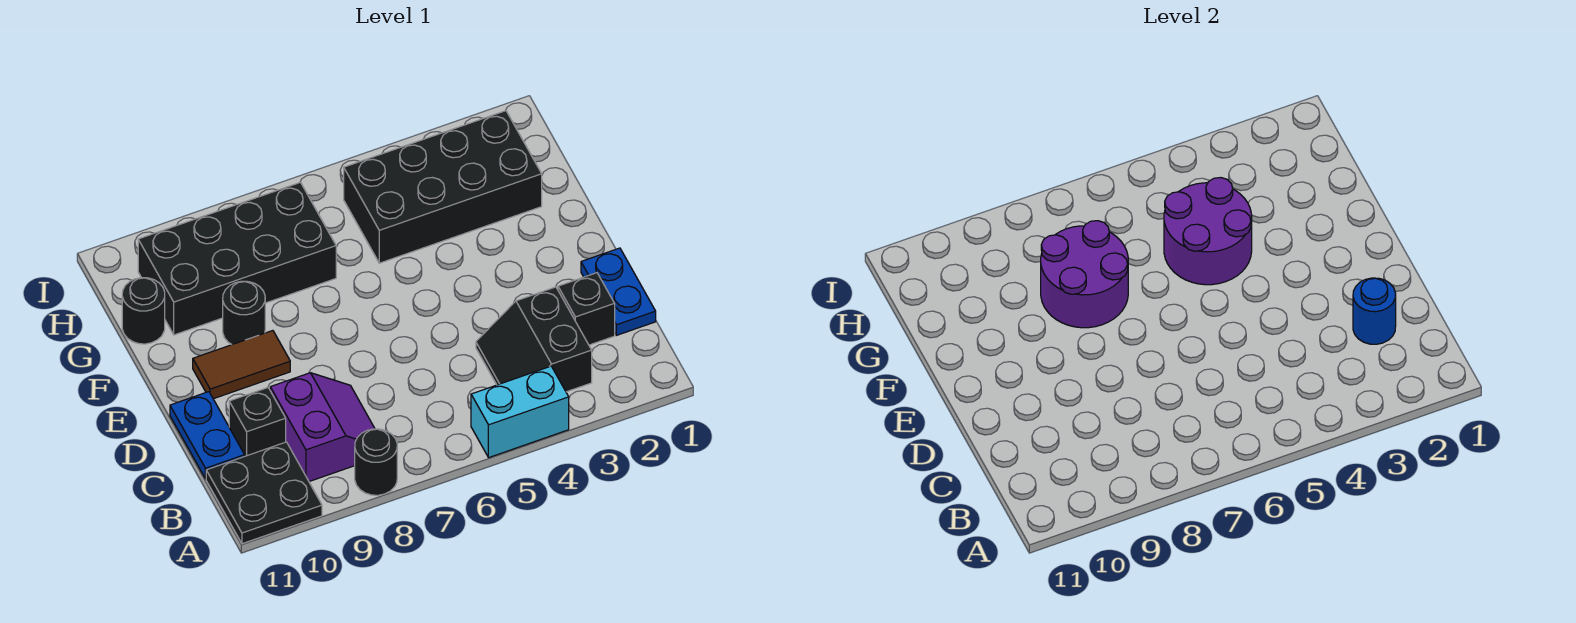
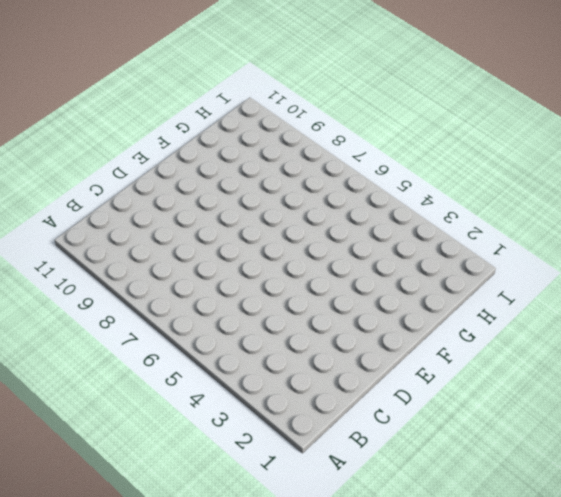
none -> cyan brick A4:A5 level 1
none -> black round brick A8 level 1
none -> black plate A10:B11 level 1

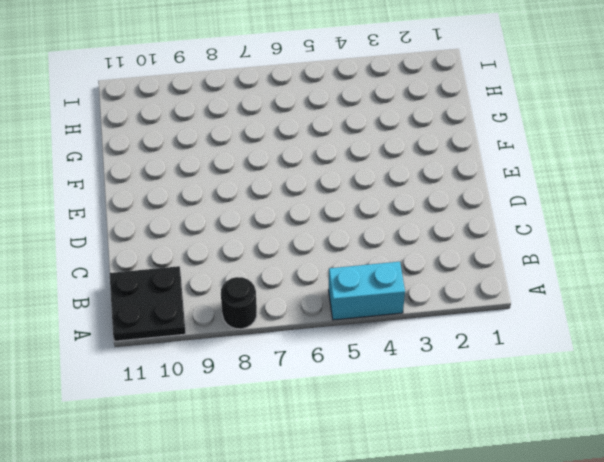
none -> black slope B3:C4 level 1 top 3
none -> purple slope B8:C9 level 1 top 9
none -> blue plate C1:D1 level 1

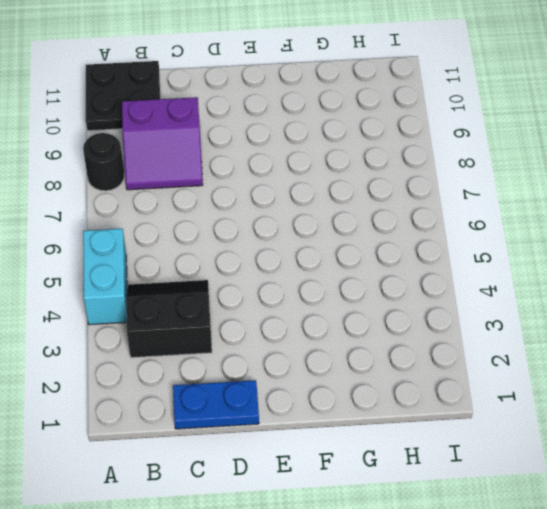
none -> black brick C2 level 1
none -> black brick C10 level 1
none -> blue plate C11:D11 level 1

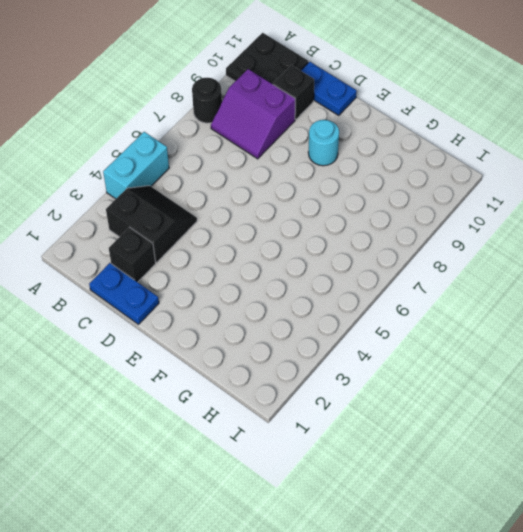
cyan round brick E9 level 1 -> brown tile E9:E10 level 1
none -> black round brick F9 level 1
none -> black brick G2:H5 level 1
none -> black brick G7:H10 level 1

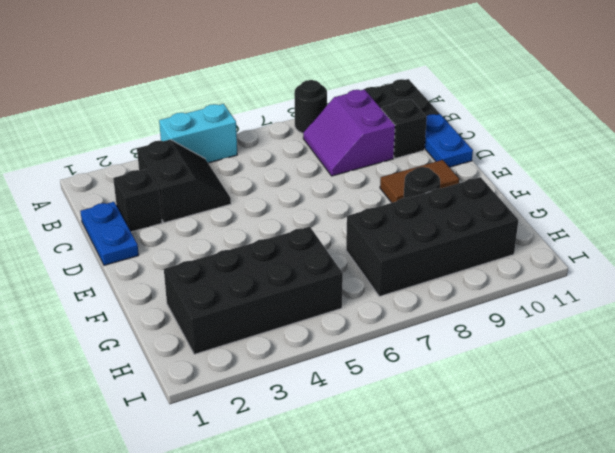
none -> black round brick G11 level 1
none -> blue round brick C2 level 2
none -> purple round brick F4:G5 level 2

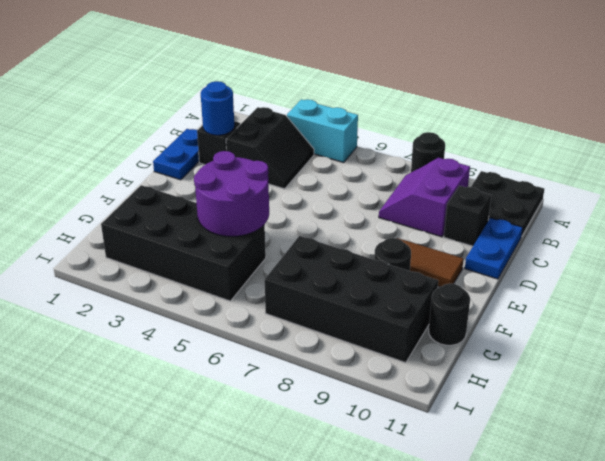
none -> purple round brick F7:G8 level 2

